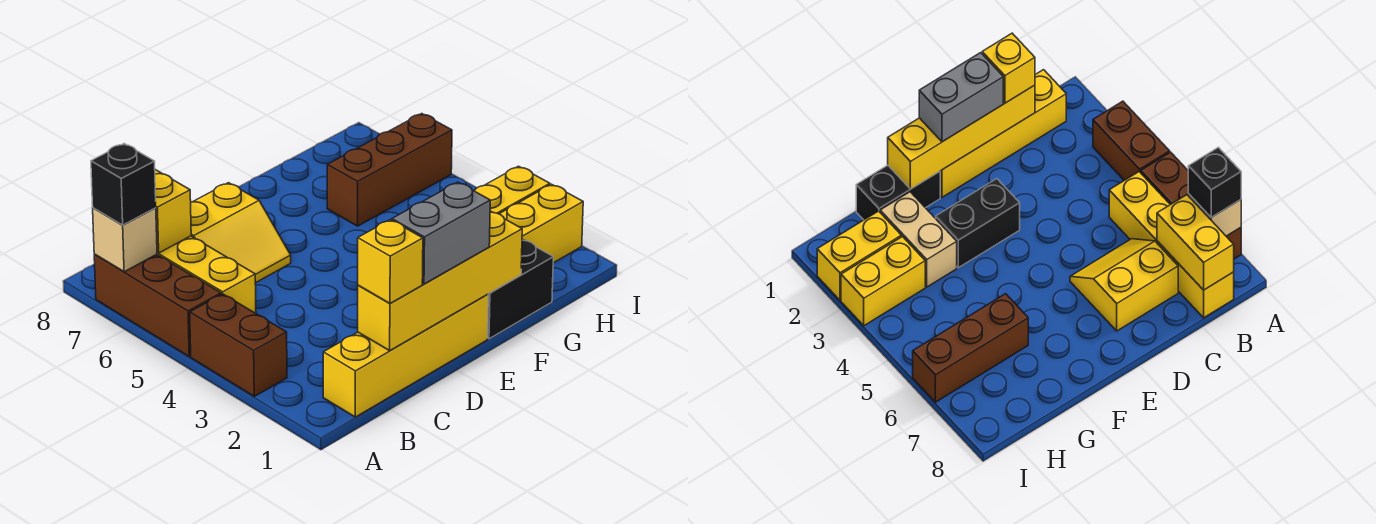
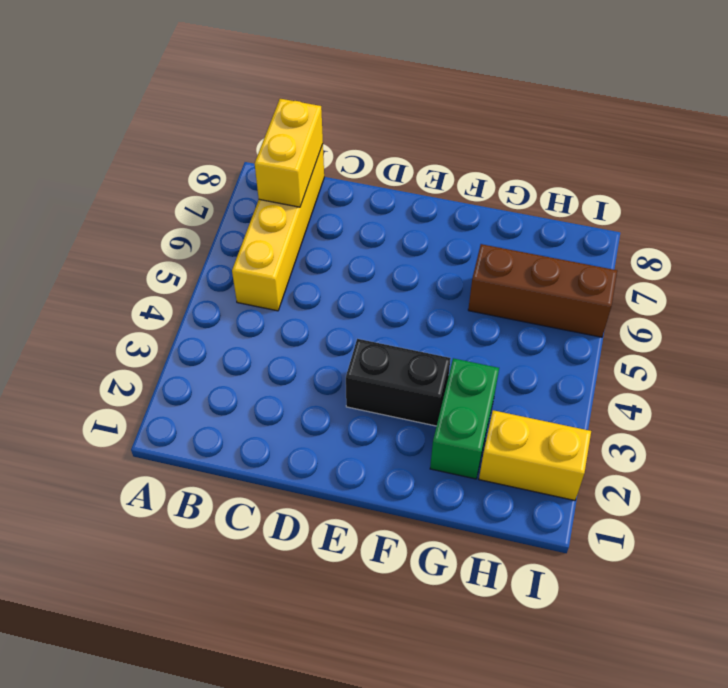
green brick G2:G3 level 1 -> tan brick G2:G3 level 1
none -> brown brick A3:A4 level 1
none -> brown brick A5:A7 level 1
none -> yellow brick B1:E1 level 1

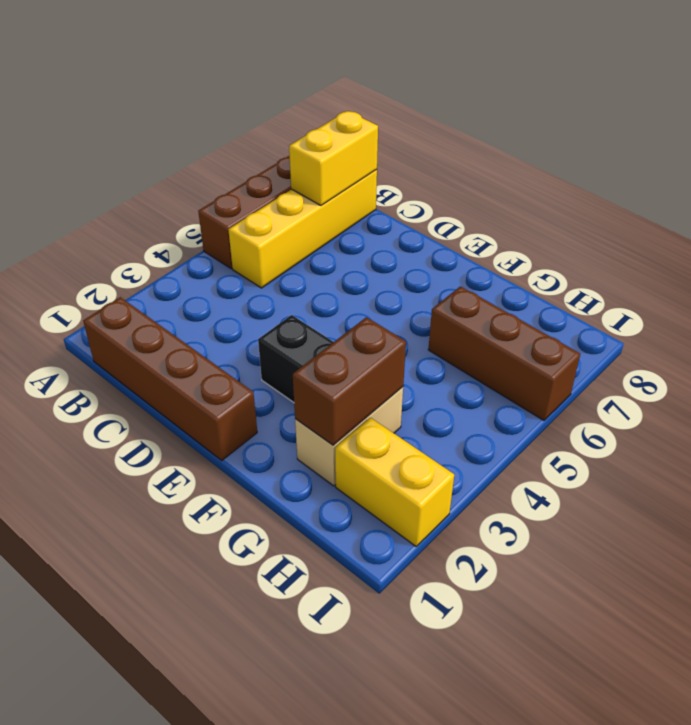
brown brick B1:E1 level 1 -> yellow brick B1:E1 level 1
brown brick G2:G3 level 2 -> brown brick A3:A4 level 1
none -> yellow slope C6:D7 level 1 top 7
none -> black brick F1:G1 level 1
none -> yellow brick H3:I3 level 1

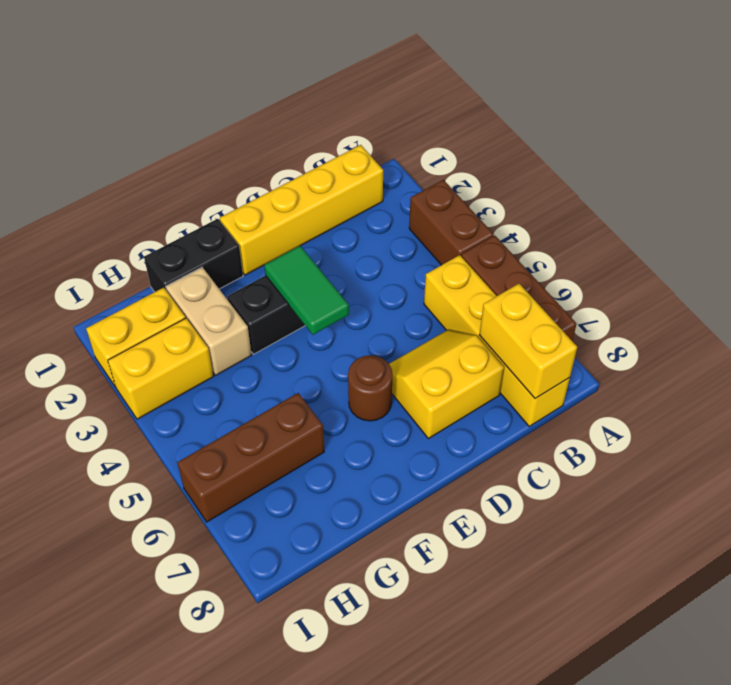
green tile E3:E4 level 2 -> none
brown round brick E6 level 1 -> none
none -> tan brick A7 level 2
none -> yellow brick C1:F1 level 2
none -> black brick A7 level 3

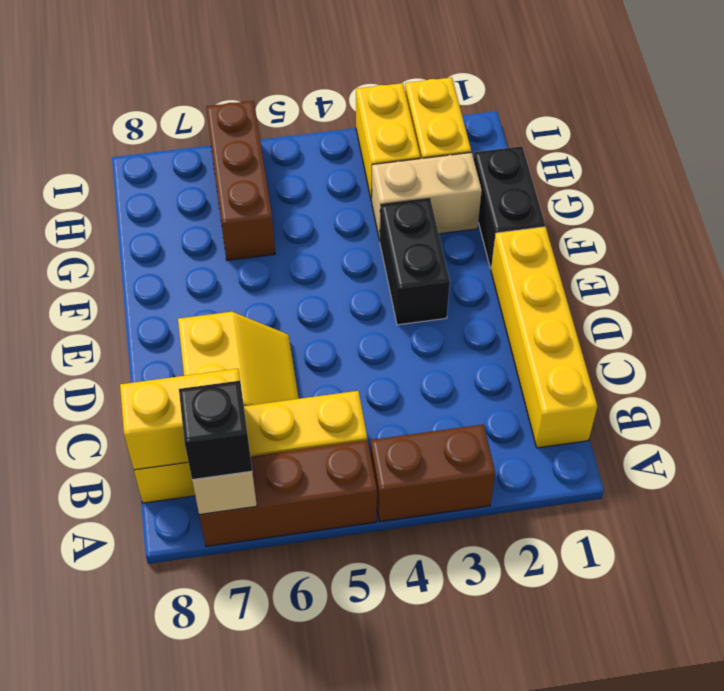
none -> yellow brick C1:F1 level 2
none -> yellow brick C1 level 3
none -> grey brick D1:E1 level 3

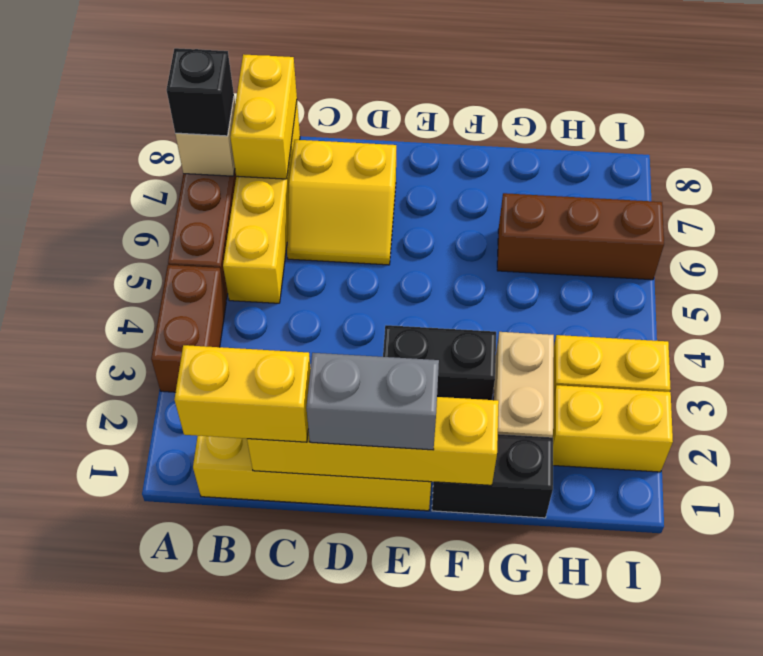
yellow brick B1:C1 level 3 -> yellow brick C1 level 3

